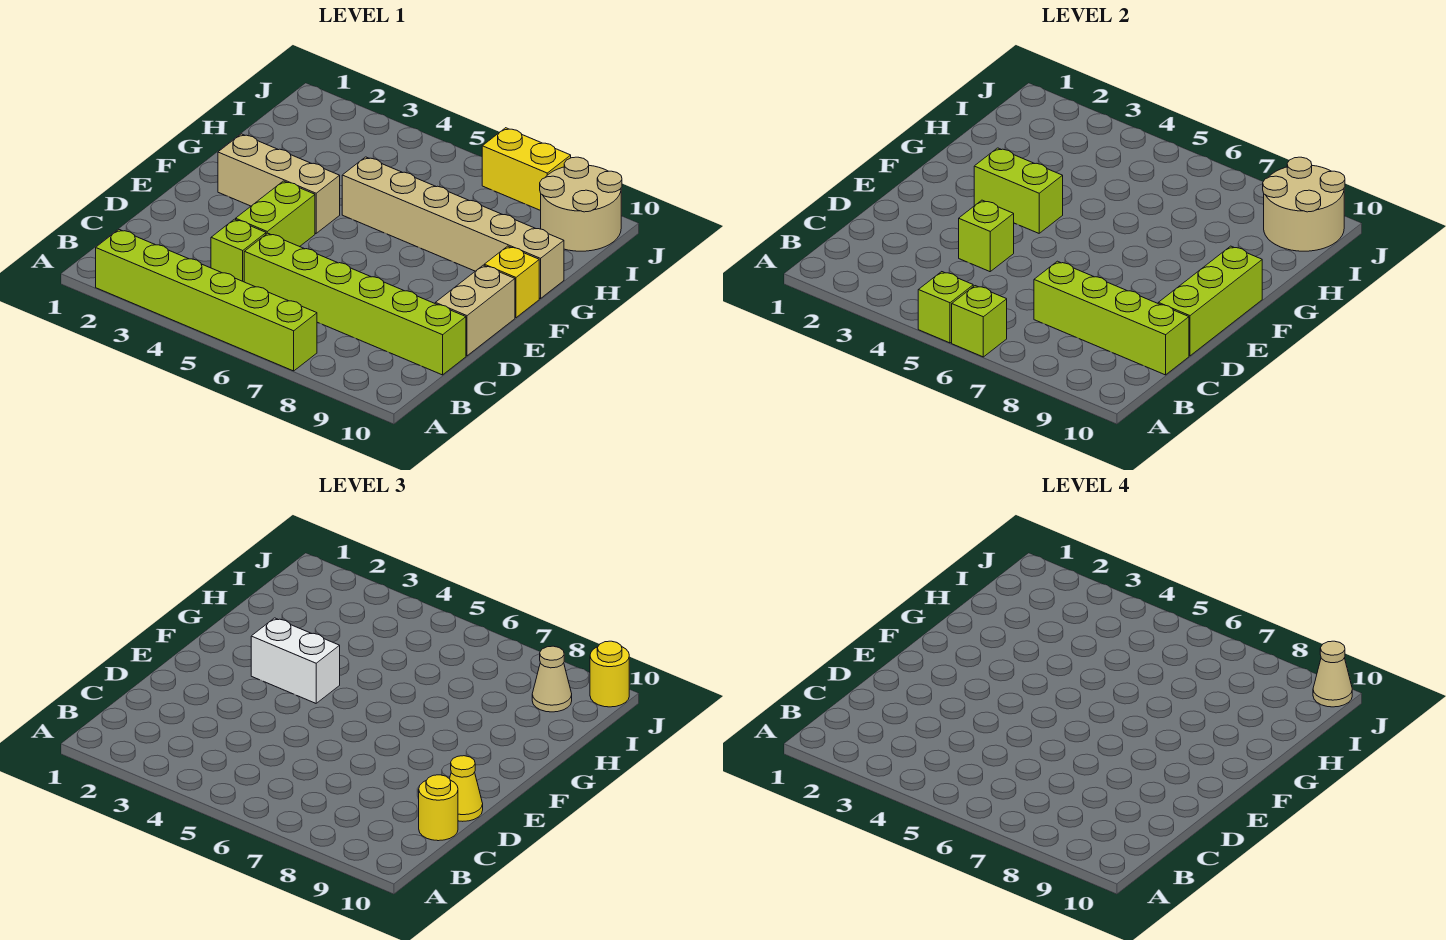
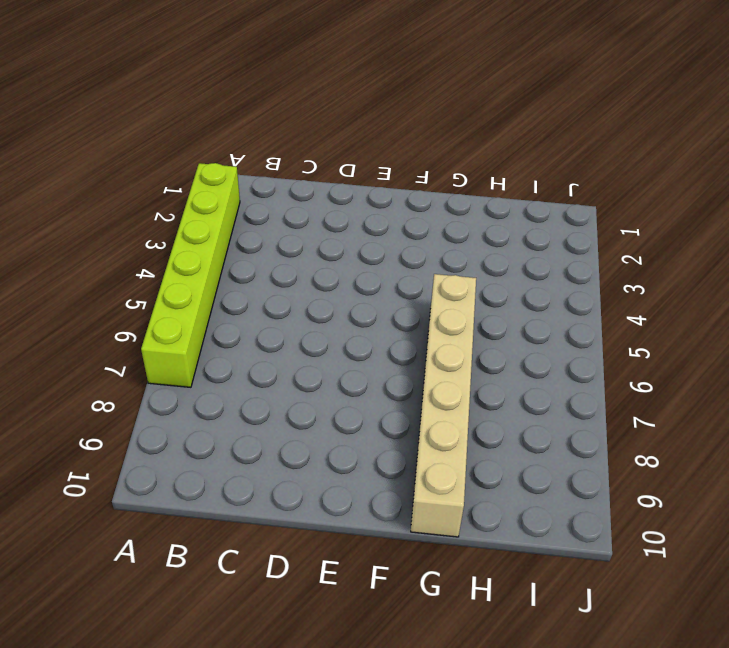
none -> lime brick C4 level 1
none -> lime brick C5:C10 level 1
none -> lime brick D4:E4 level 1

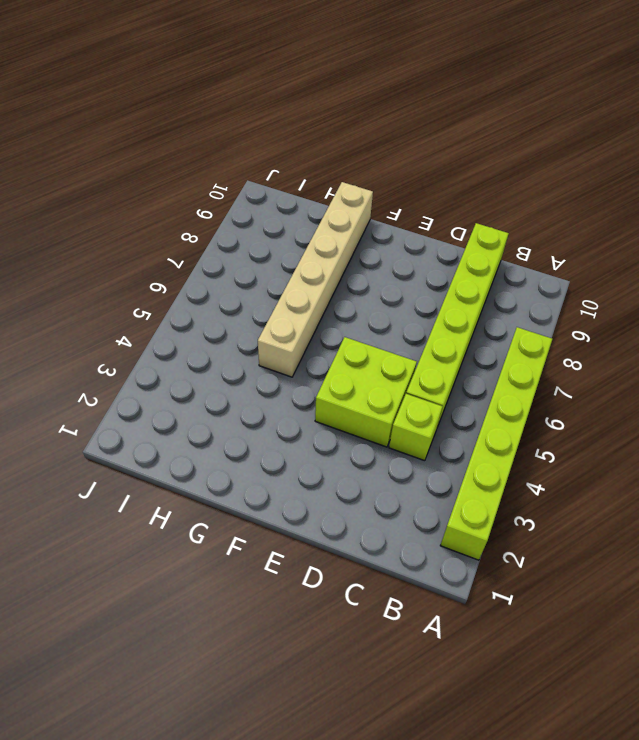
lime brick D4:E5 level 1 -> lime brick D4:E4 level 1
none -> tan brick D10:E10 level 1
none -> tan brick F2:F4 level 1
none -> yellow brick F10 level 1

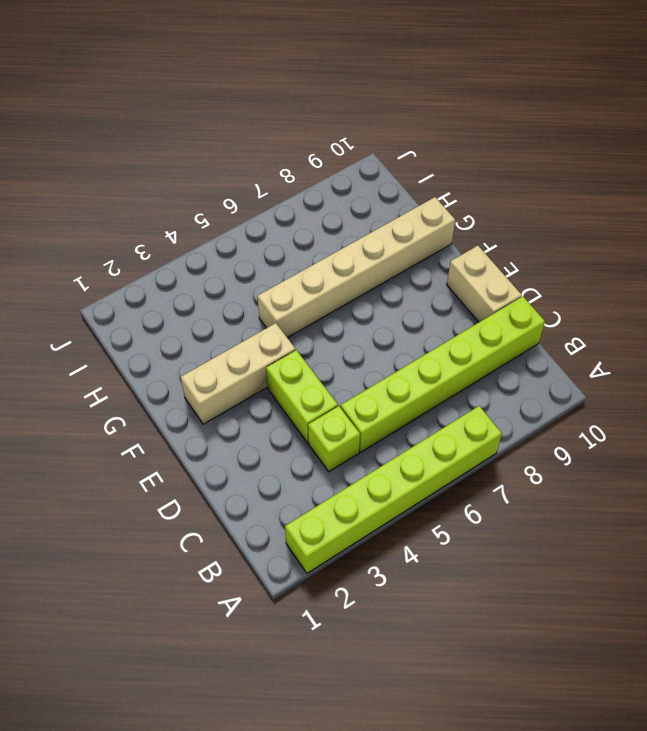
none -> yellow brick F10 level 1
none -> tan round brick I9:J10 level 1
none -> yellow brick J7:J8 level 1

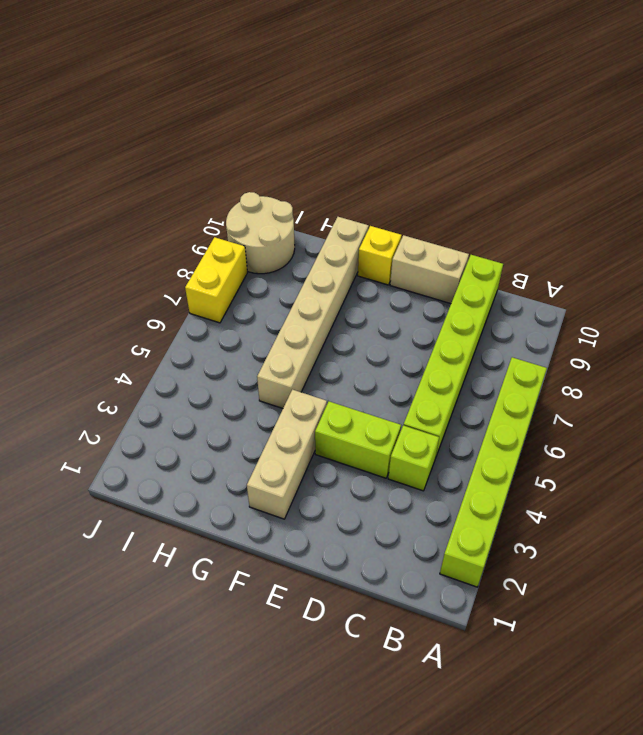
none -> lime brick A5 level 2
none -> lime brick A6 level 2
none -> lime brick C7:C10 level 2

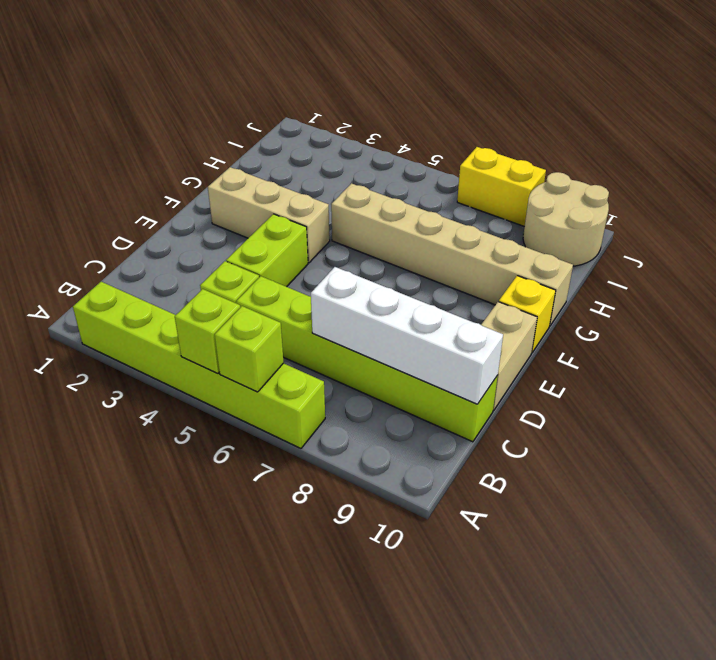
white brick C7:C10 level 2 -> lime brick C7:C10 level 2
none -> lime brick D4 level 2
none -> lime brick D10:F10 level 2
none -> lime brick F3:F4 level 2

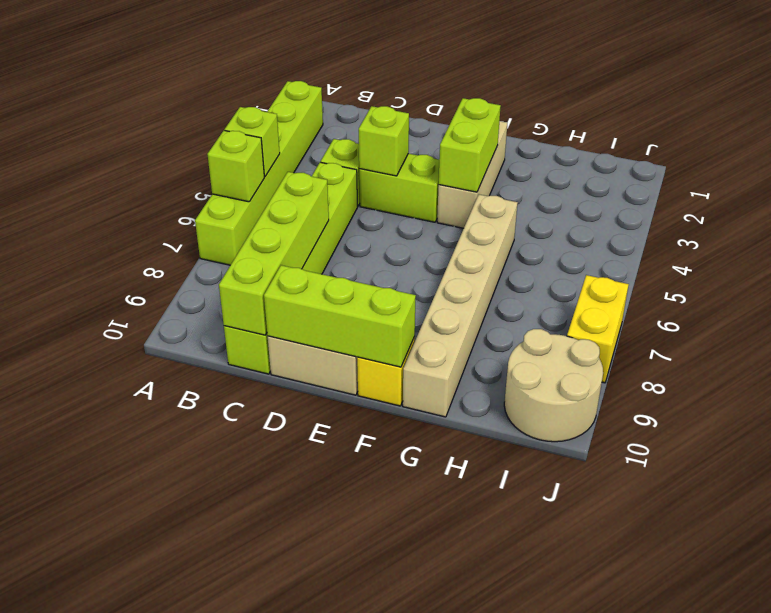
none -> tan round brick I9:J10 level 2
none -> yellow round brick C10 level 3
none -> yellow cone D10 level 3

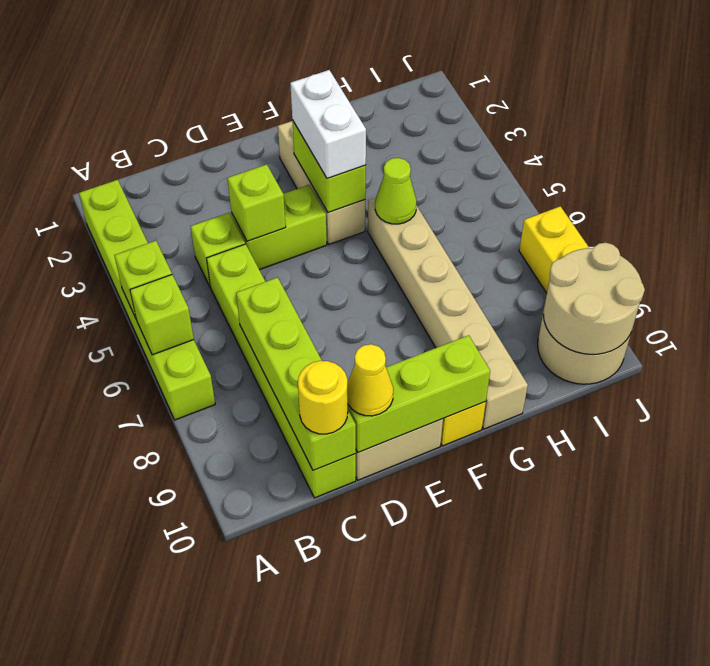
lime cone G5 level 2 -> none
none -> tan cone I9 level 3
none -> yellow round brick J10 level 3
none -> tan cone J10 level 4

